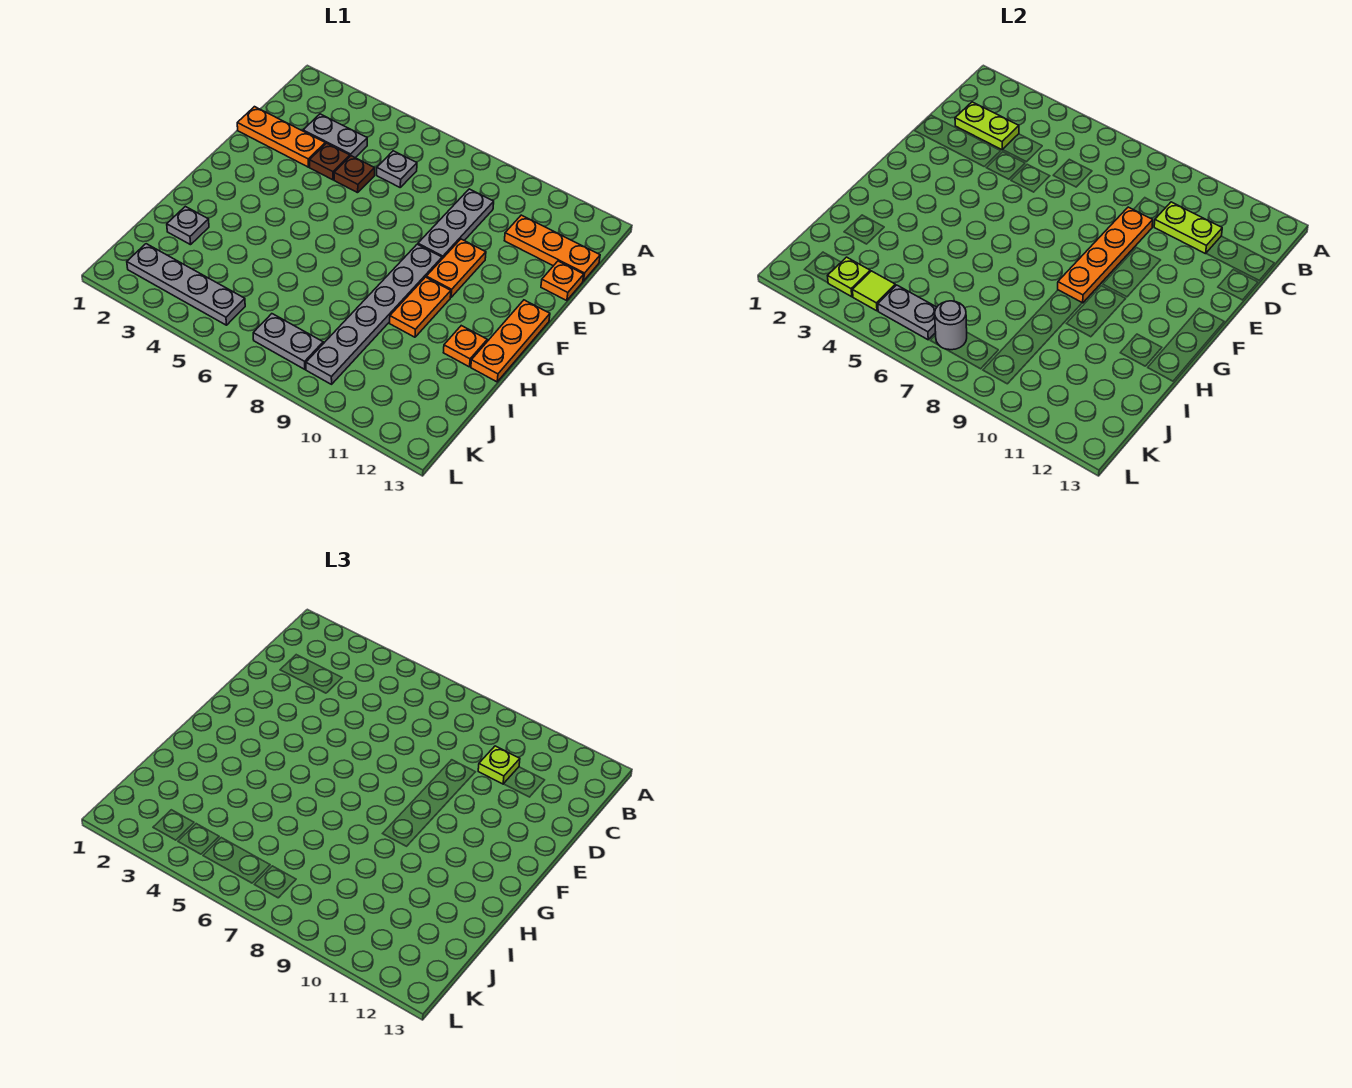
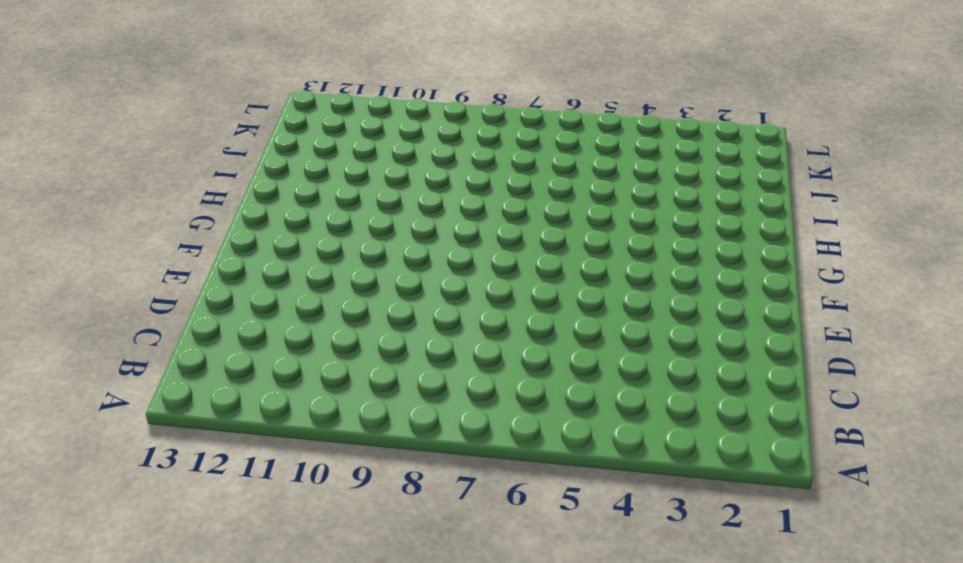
none -> grey plate C3:C4 level 1
none -> grey plate C6 level 1
none -> grey plate C9:E9 level 1

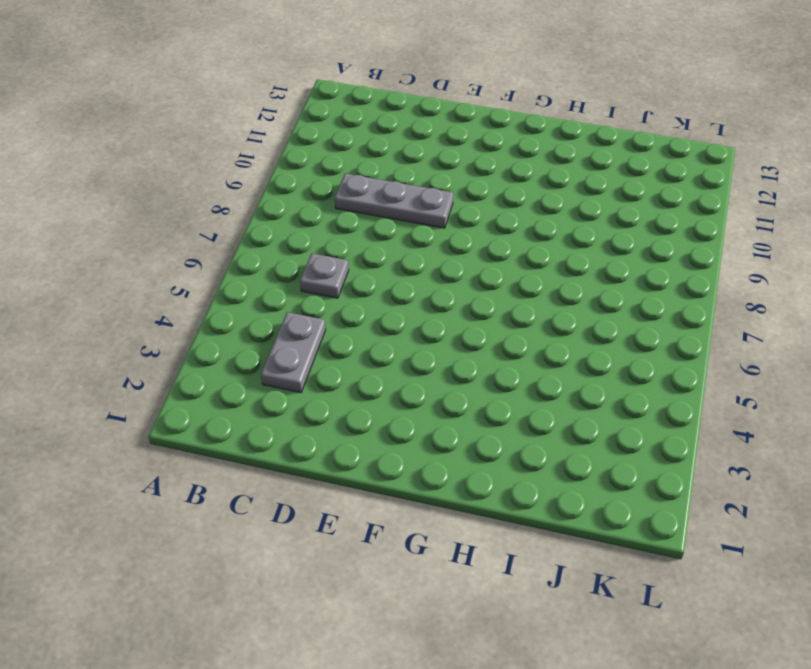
none -> orange plate C11:C13 level 1
none -> orange plate D1:D3 level 1
none -> brown plate D4 level 1

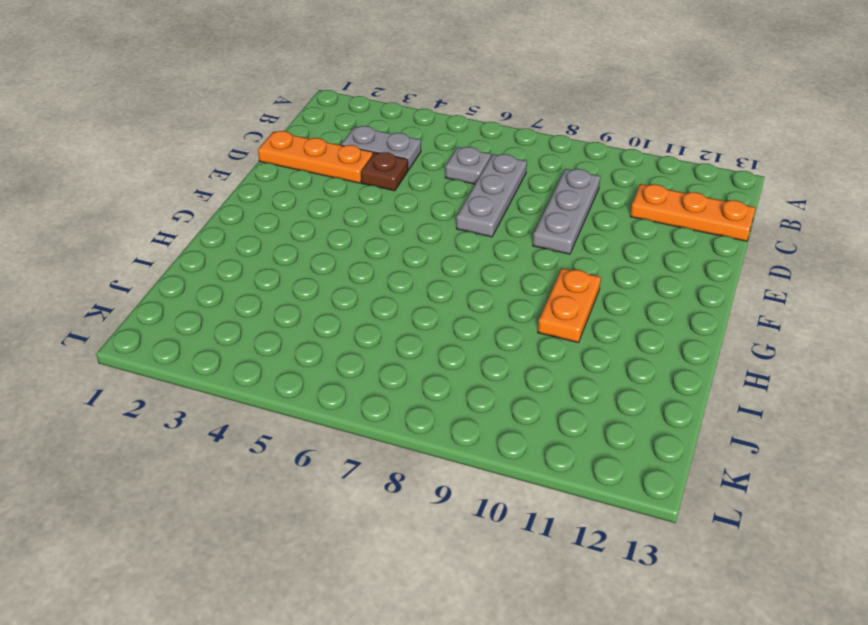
grey plate C7:E7 level 1 -> none
none -> brown plate D5 level 1
none -> orange plate D13 level 1
none -> orange plate E10:F10 level 1

